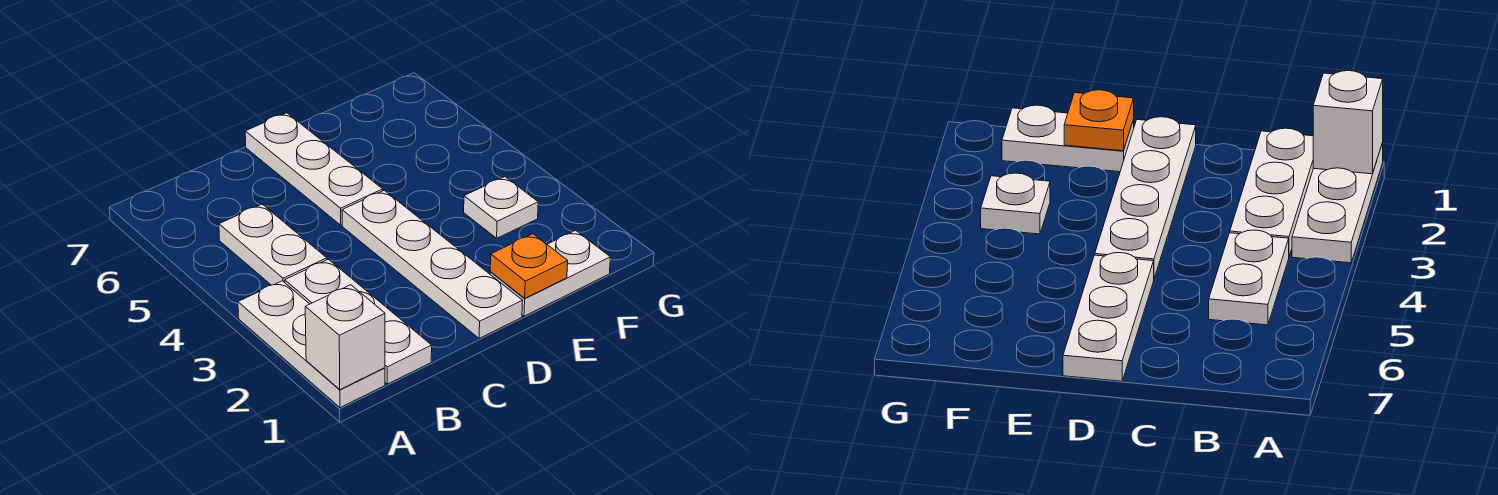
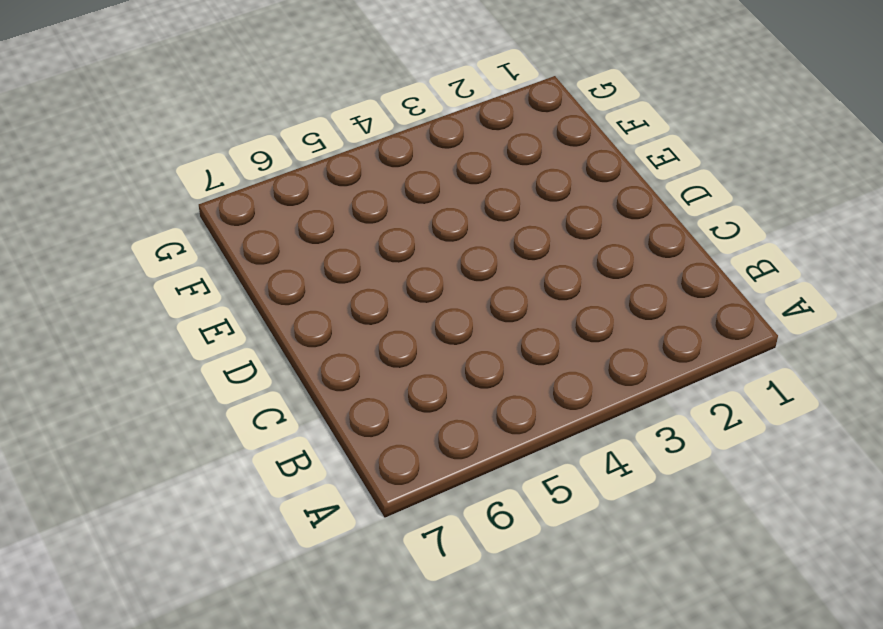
none -> white plate A1:A3 level 1
none -> white plate B1:B3 level 1

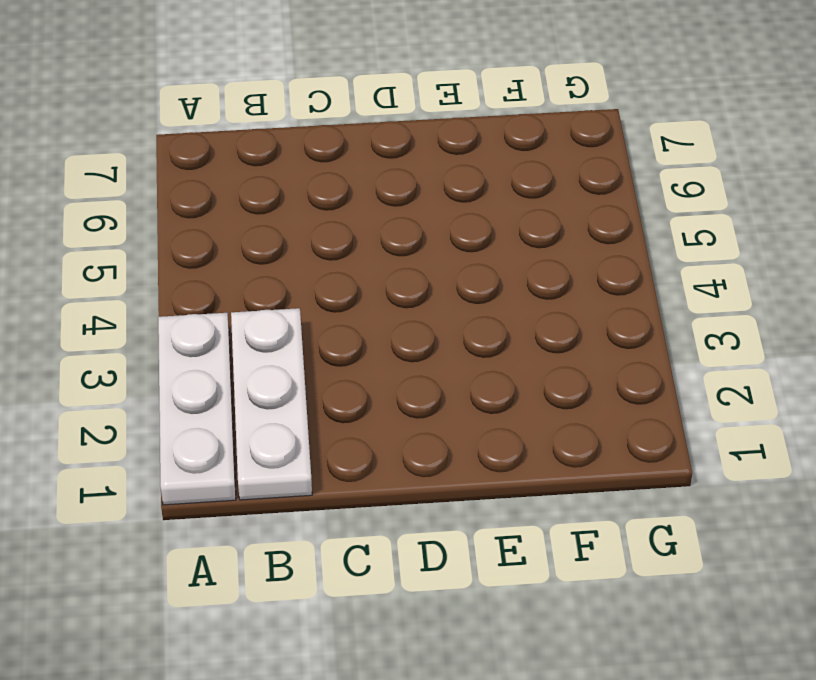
none -> white plate B4:B5 level 1
none -> white plate D1:D4 level 1

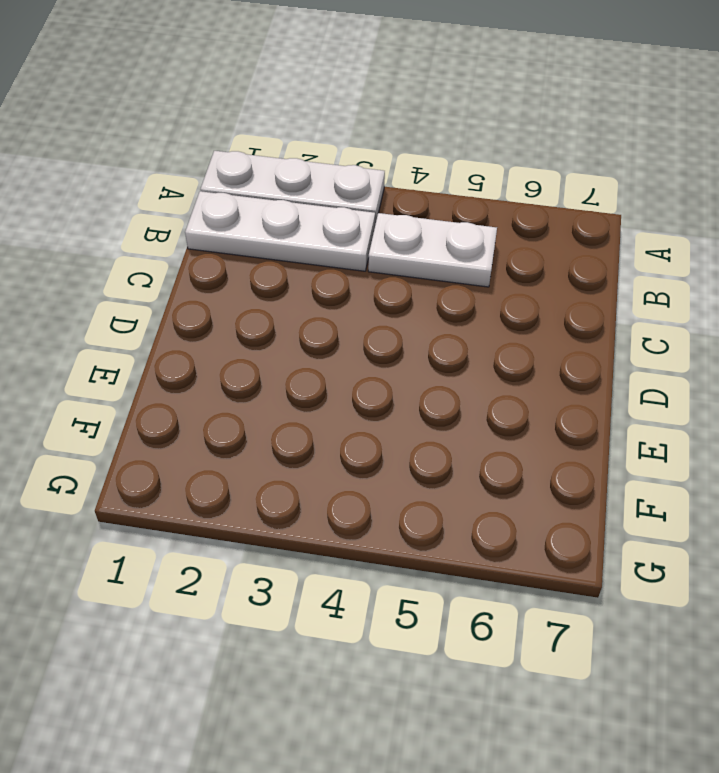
none -> white plate D1:D4 level 1
none -> white plate D5:D7 level 1

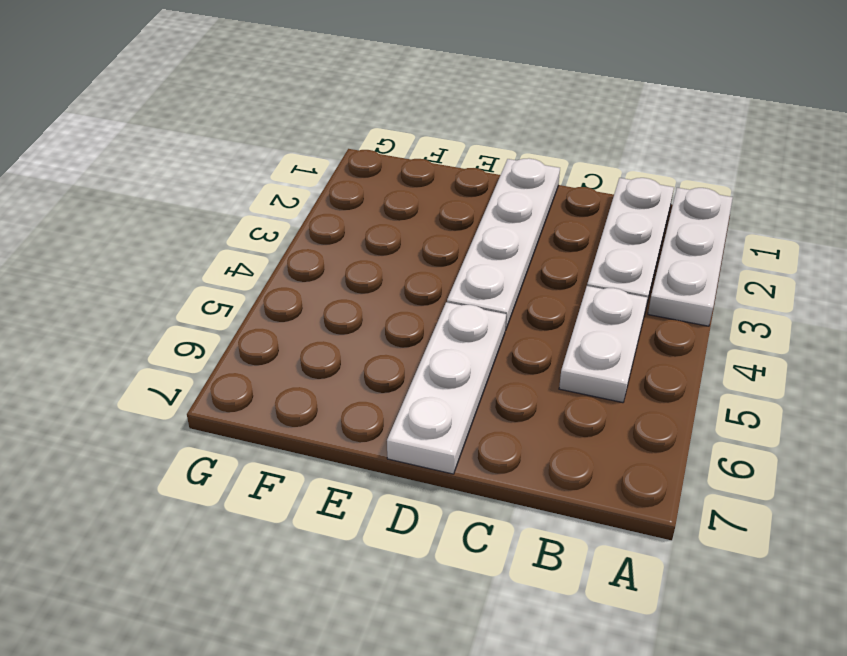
none -> white plate E1:F1 level 1
none -> white plate F3 level 1

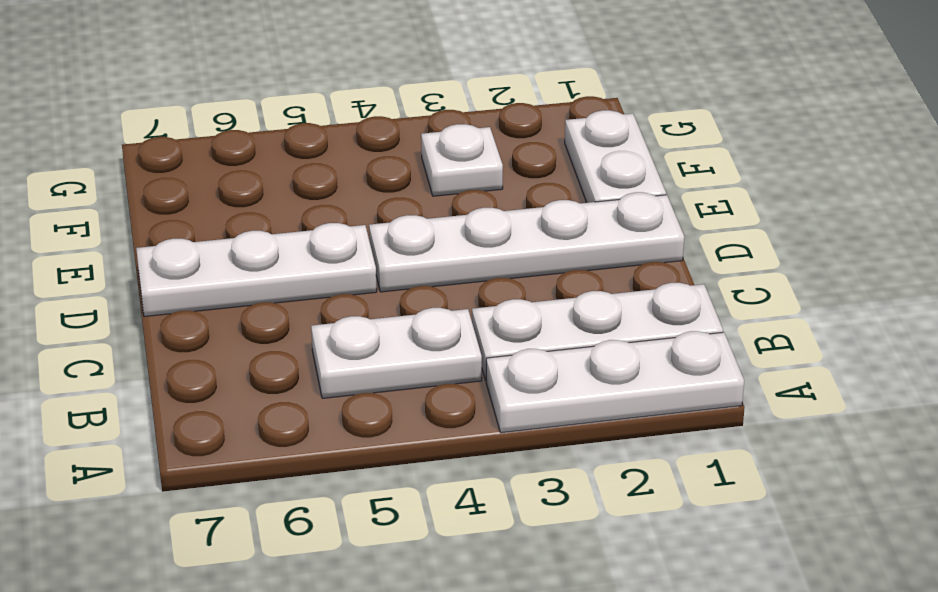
none -> white brick A1 level 2
none -> orange plate E1 level 2

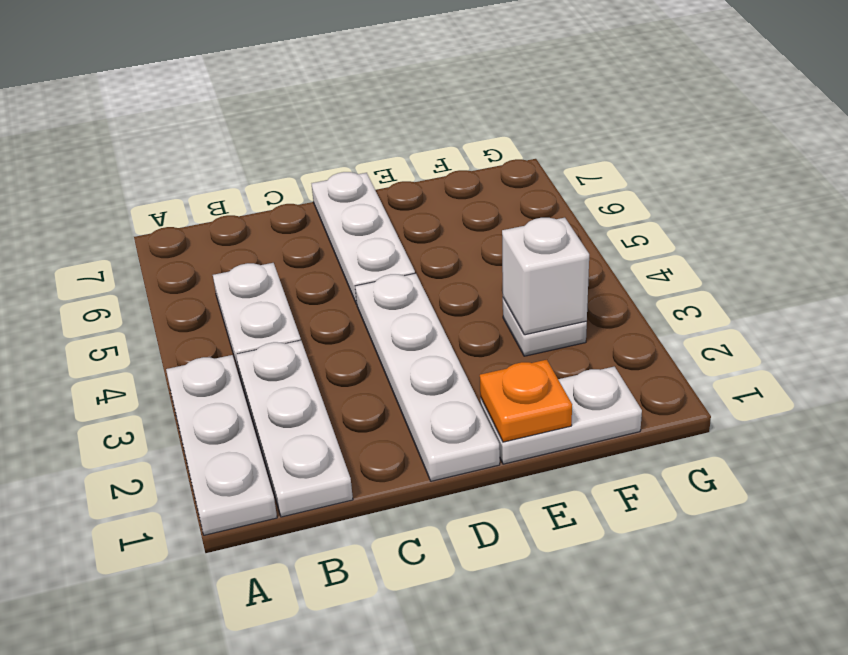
white brick F3 level 2 -> white brick A1 level 2

